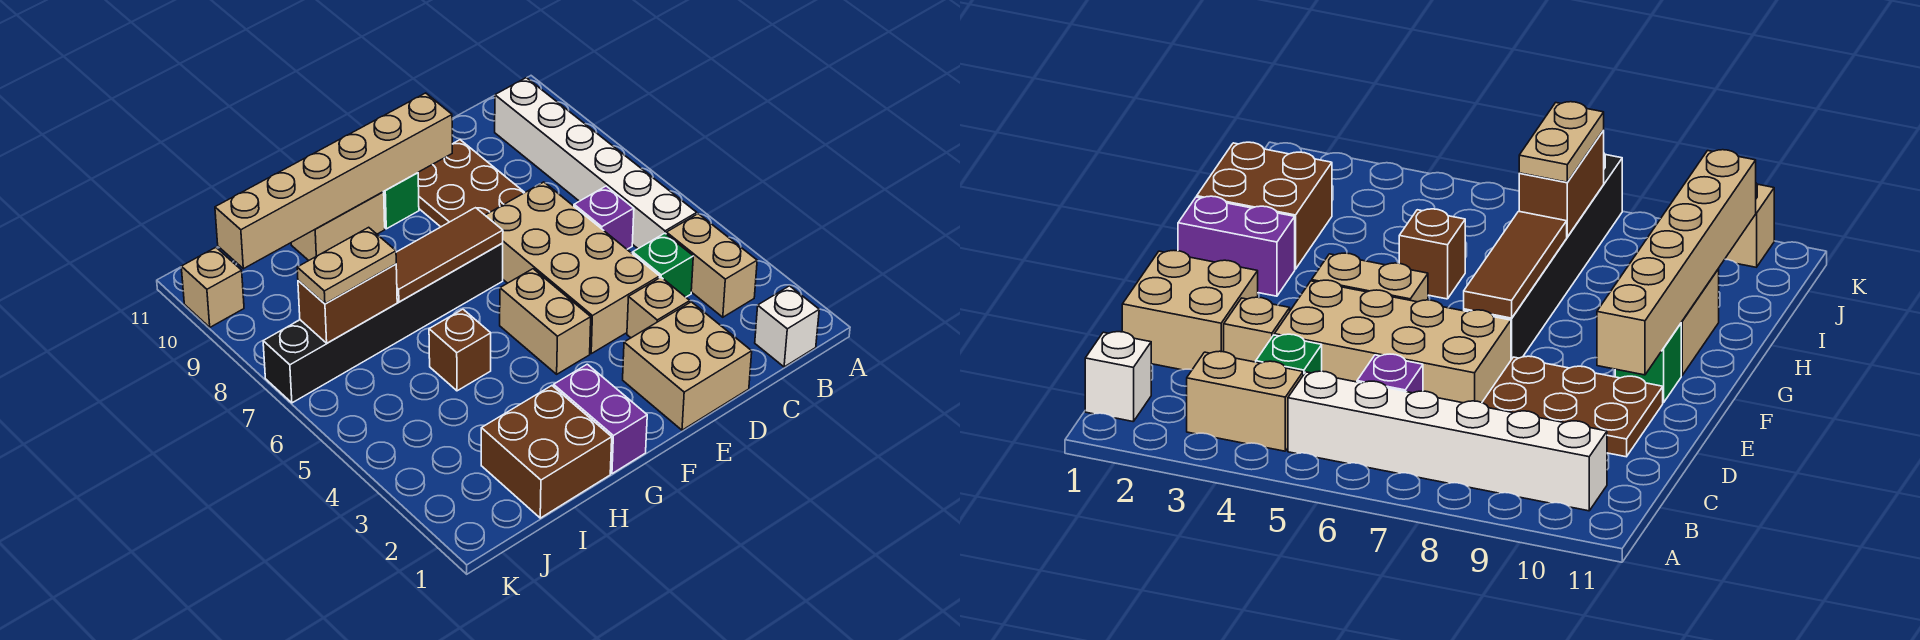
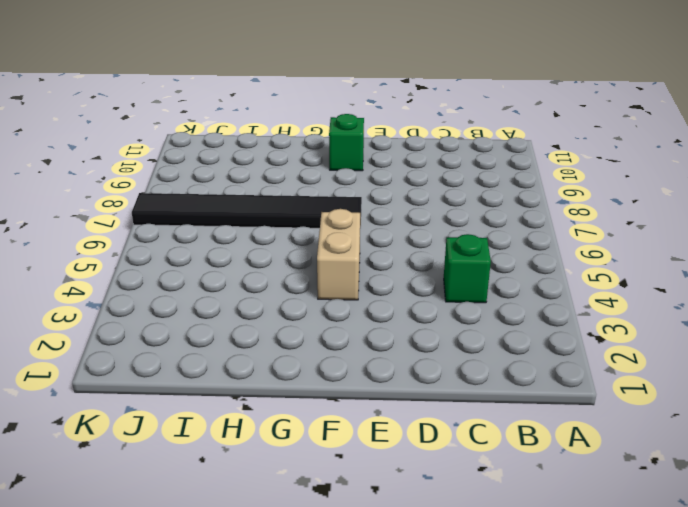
black tile F7:K7 level 1 -> black brick F7:K7 level 1
none -> white brick B1 level 1
none -> tan brick B3:B4 level 1
none -> white brick B5:B10 level 1

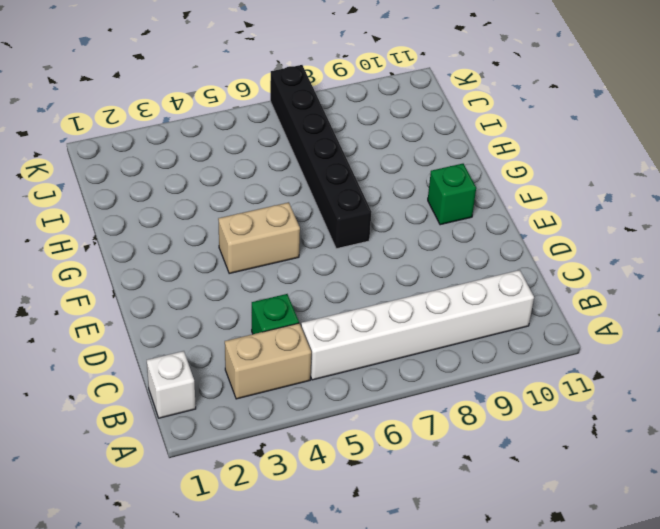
none -> purple brick C6 level 1
none -> tan brick D1:E2 level 1
none -> tan brick D3 level 1

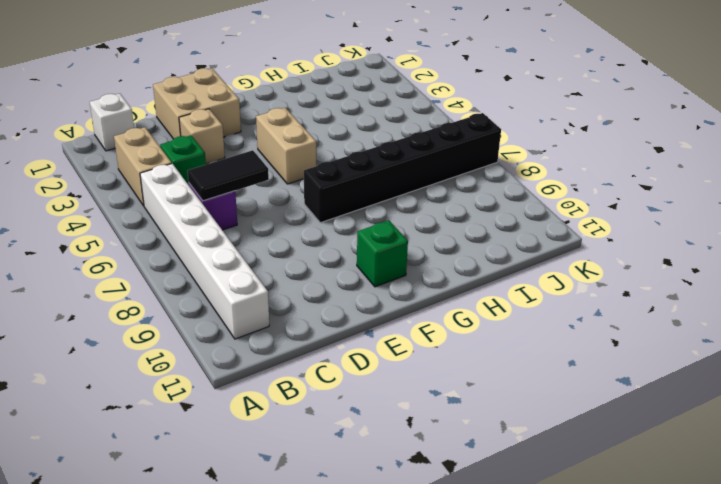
black tile C6:D6 level 2 -> none
none -> tan brick D4:E7 level 1
none -> brown plate D8:E10 level 1
none -> purple brick G1:G2 level 1

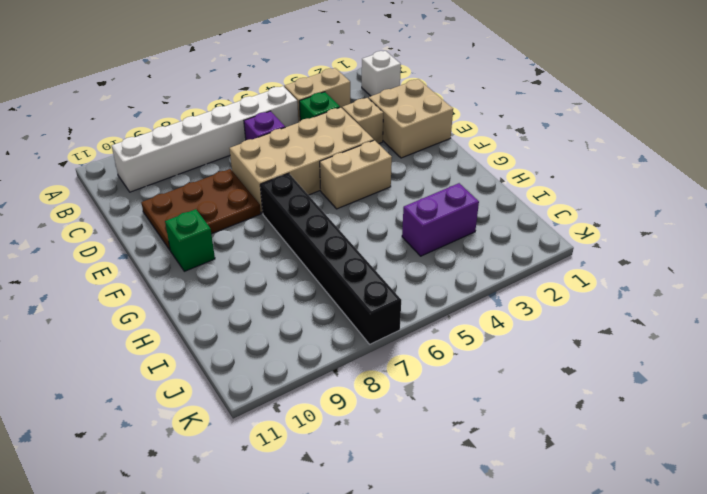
purple brick I3:I4 level 1 -> purple brick G1:G2 level 1
none -> tan brick G10:H10 level 1
none -> brown brick H1:I2 level 1
none -> brown brick H5 level 1

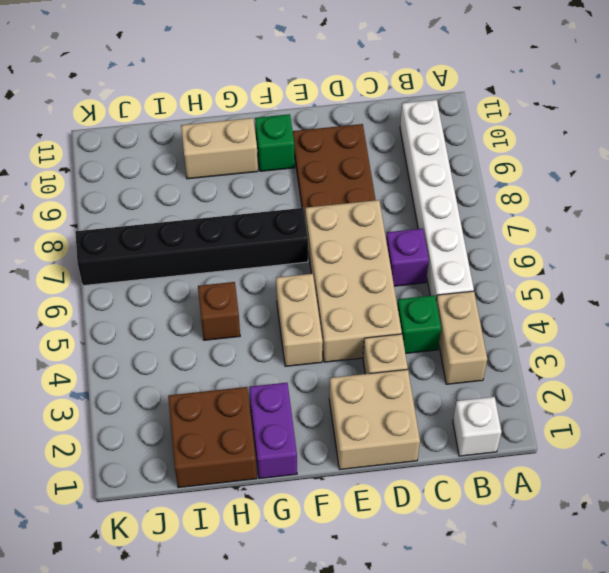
none -> tan brick K10 level 1
none -> tan brick E10:J10 level 2
none -> brown tile F7:H7 level 2

